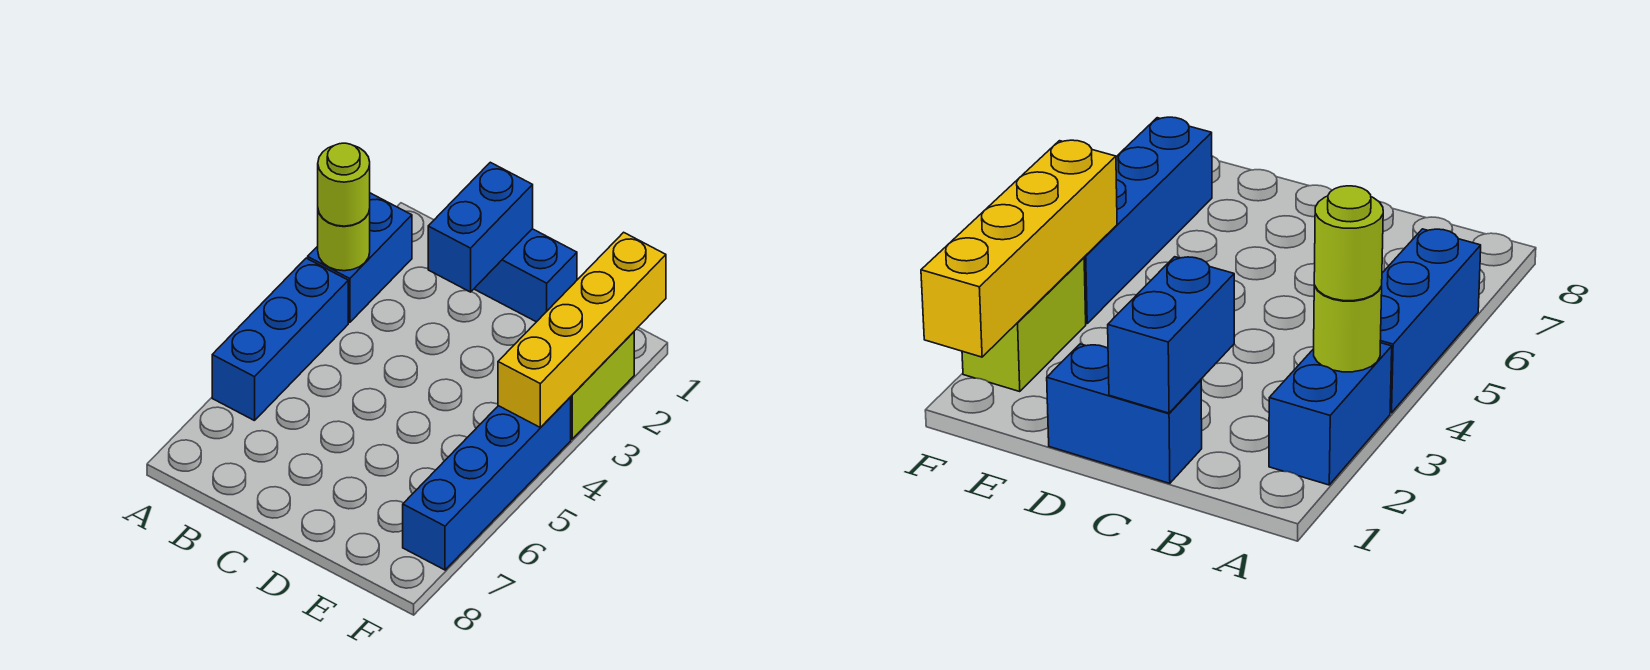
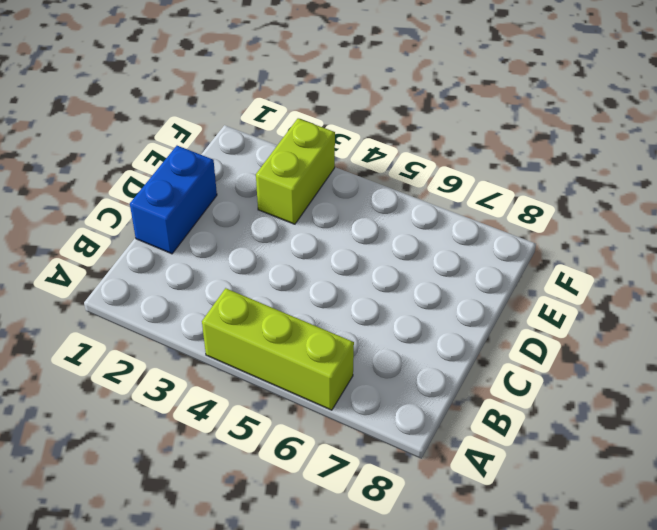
lime brick A4:A6 level 1 -> blue brick A4:A6 level 1
lime brick E3:F3 level 1 -> lime brick F2:F3 level 1
none -> blue brick A2:A3 level 1
none -> blue brick F4:F7 level 1

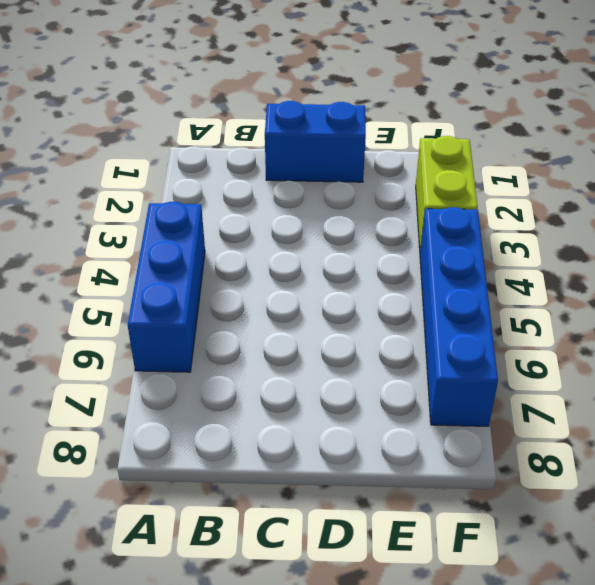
none -> blue brick A2:A3 level 1
none -> lime round brick A3 level 2

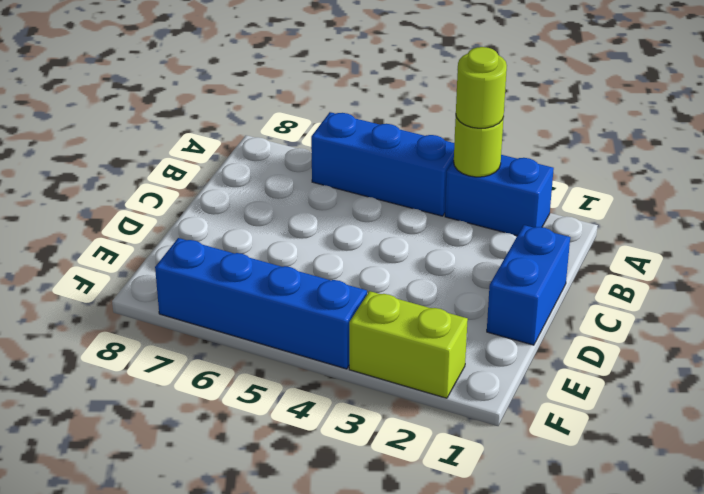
none -> blue brick C1:C2 level 2
none -> yellow brick F1:F4 level 2

